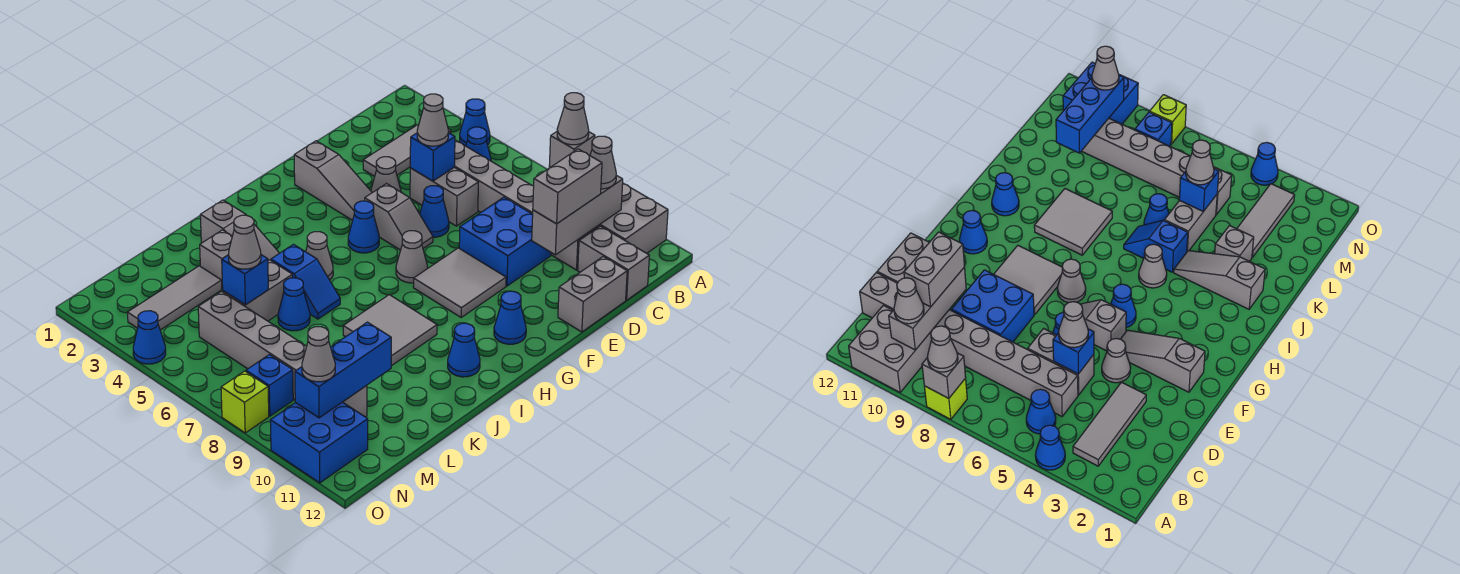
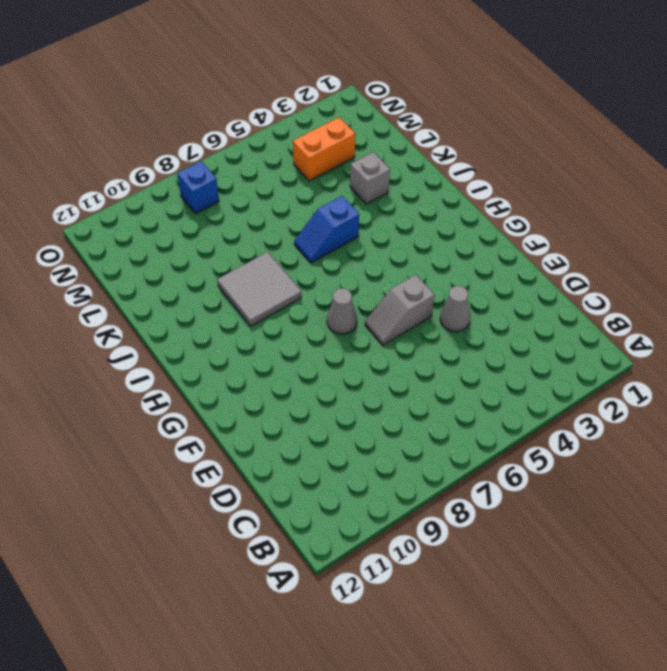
orange brick M3:M4 level 1 -> grey tile L3:N3 level 1
none -> blue cone A4 level 1
none -> lime brick A8 level 1
none -> grey brick A10:B11 level 1
none -> grey tile B3:D3 level 1

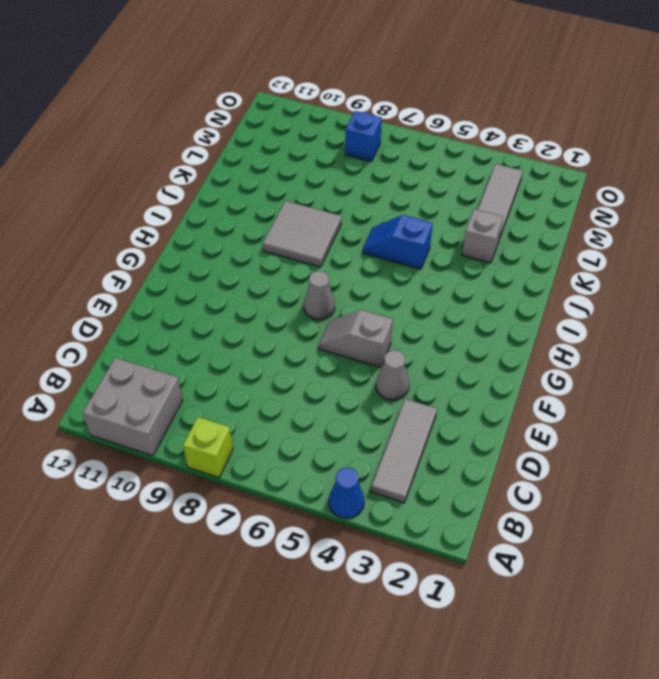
none -> blue cone B5 level 1
none -> grey brick C5:C10 level 1
none -> grey brick C11:C12 level 1
none -> grey brick D5:D6 level 1

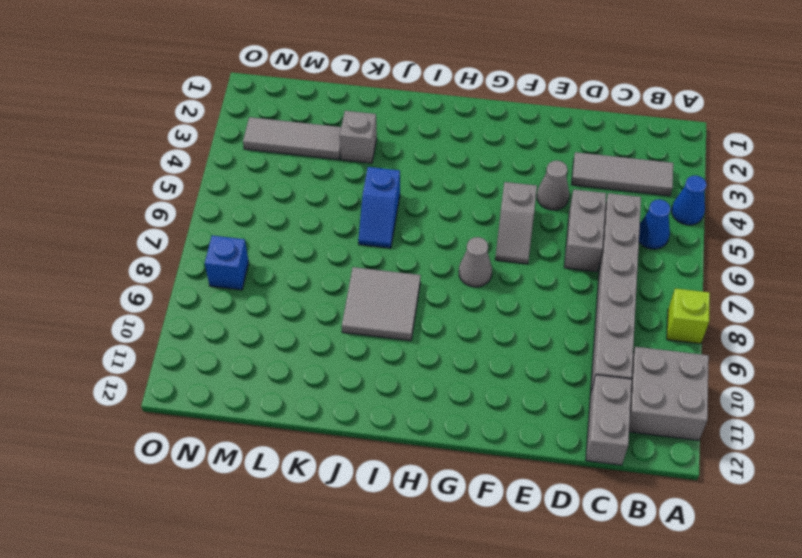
none -> blue brick D8:E9 level 1
none -> grey brick D12:E12 level 1
none -> blue cone E6 level 1
none -> grey slope F2:F4 level 1 top 2

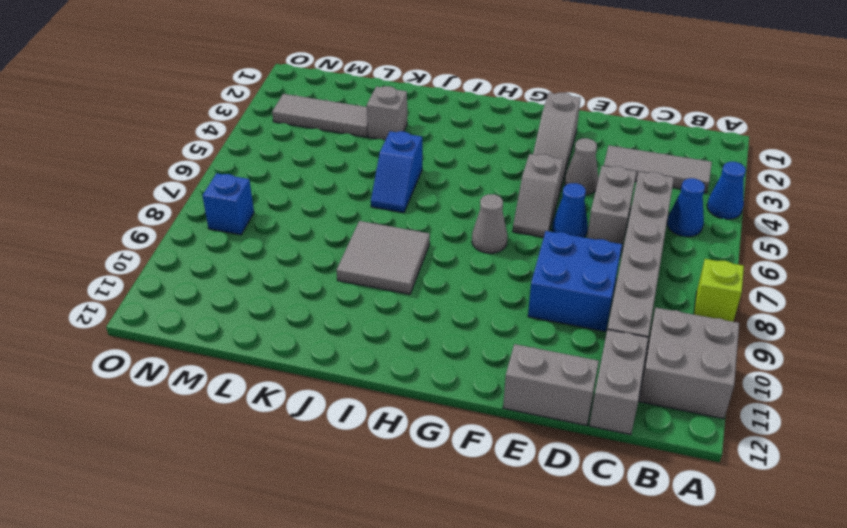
none -> grey tile F8:G9 level 1
none -> blue cone G5 level 1
none -> blue cone G11 level 1
none -> grey cone I5 level 1

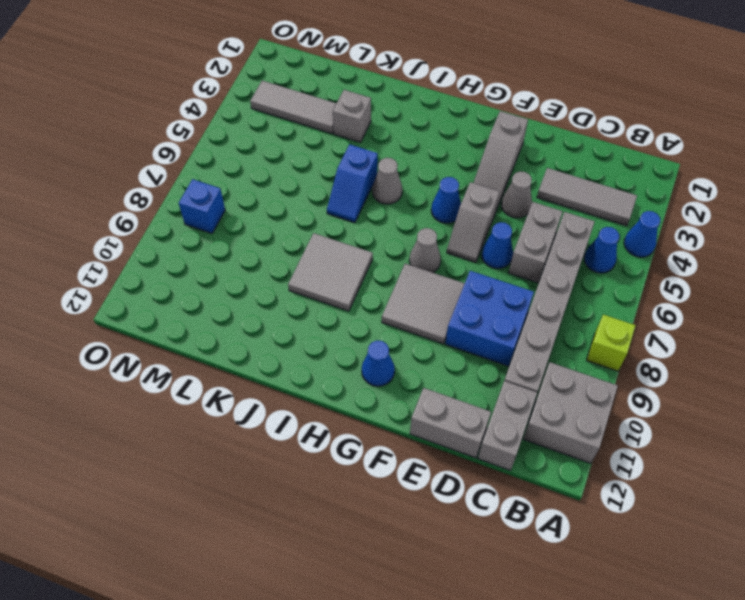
none -> blue cone I11 level 1
none -> grey slope J2:J4 level 1 top 2
none -> grey brick K5:L5 level 1
none -> blue cone K6 level 1

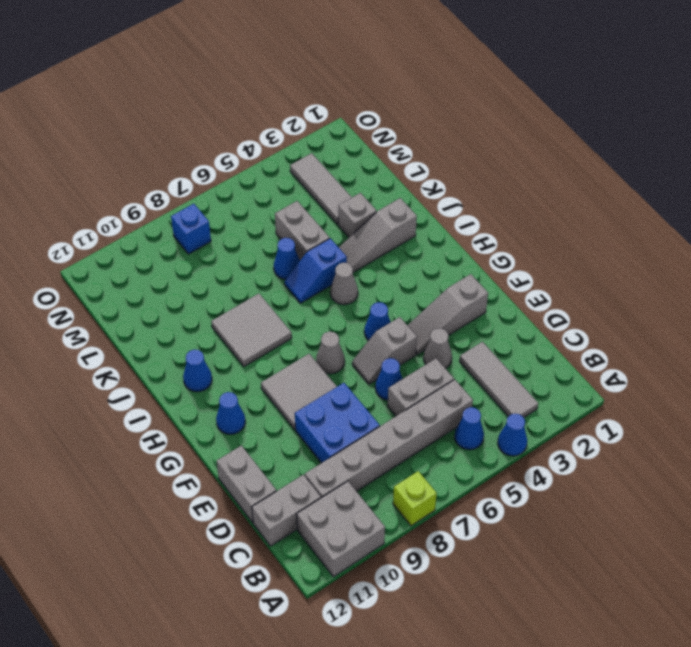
none -> grey brick M5:M10 level 1
none -> blue brick N10:O11 level 1
none -> blue cone O4 level 1
none -> lime brick O8 level 1

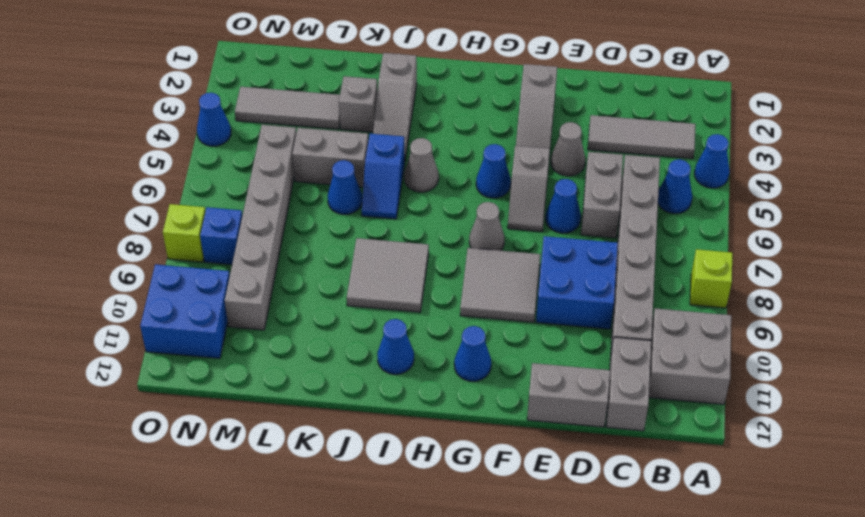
none -> grey brick A8 level 2
none -> grey brick B10:D10 level 2
none -> blue brick D5 level 2
none -> blue brick L5 level 2

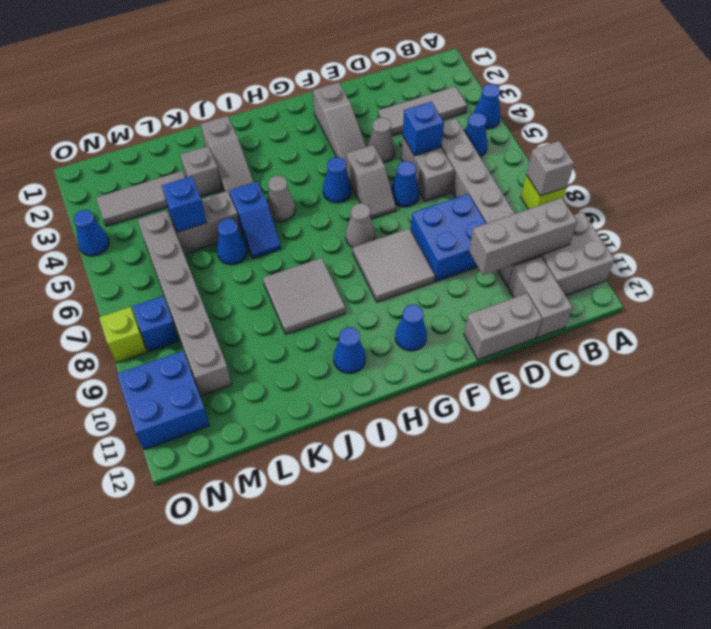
none -> blue brick L10:N10 level 2
none -> grey cone A8 level 3
none -> grey cone B10 level 3
none -> grey brick C10:D10 level 3

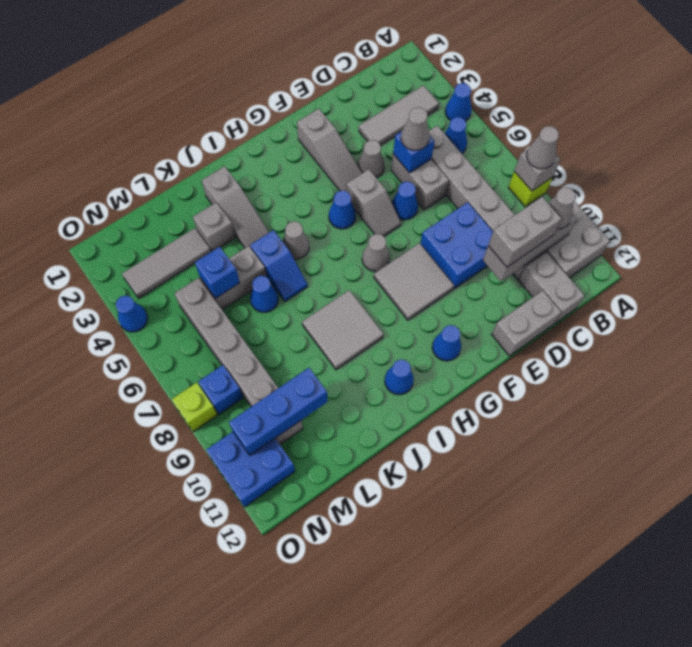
none -> grey cone L5 level 3
none -> grey cone N10 level 3

